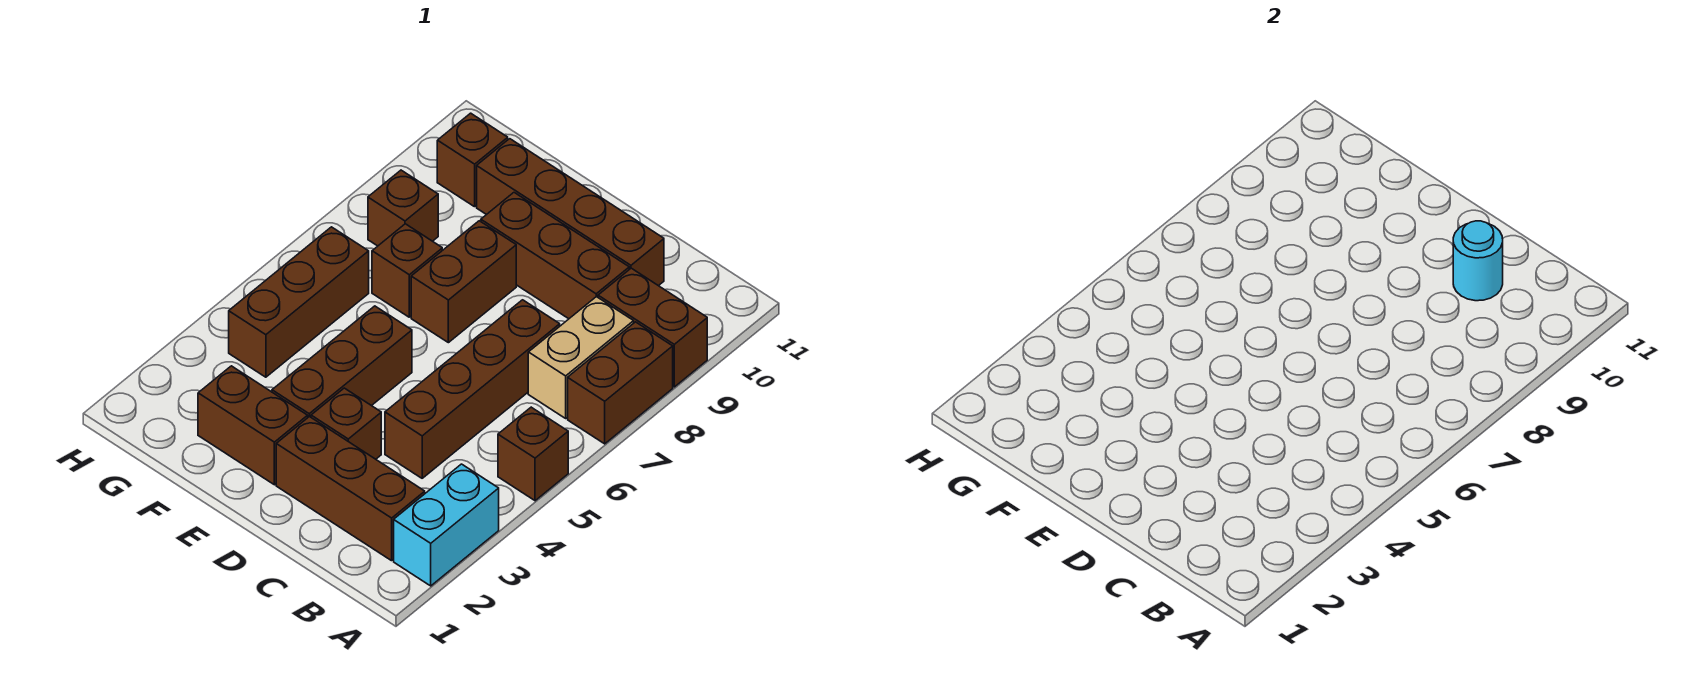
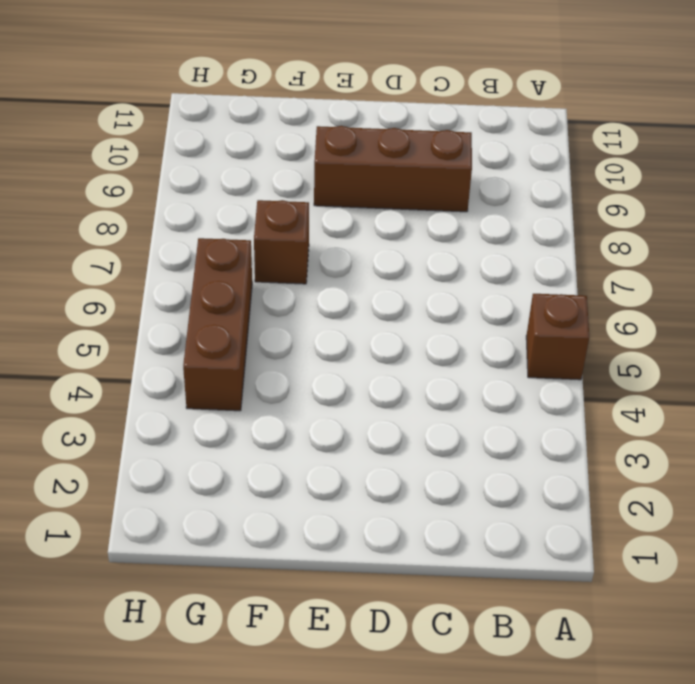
none -> cyan brick A2:A3 level 1
none -> brown brick A7:A8 level 1
none -> brown brick A9:B9 level 1

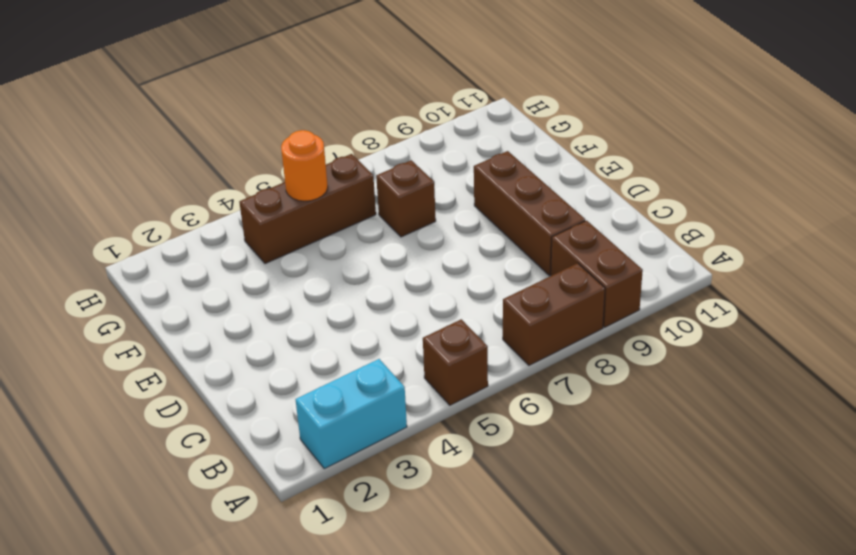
orange round brick G5 level 2 -> none
none -> brown brick B2:D2 level 1
none -> tan brick B7:B8 level 1
none -> brown brick C4:C7 level 1

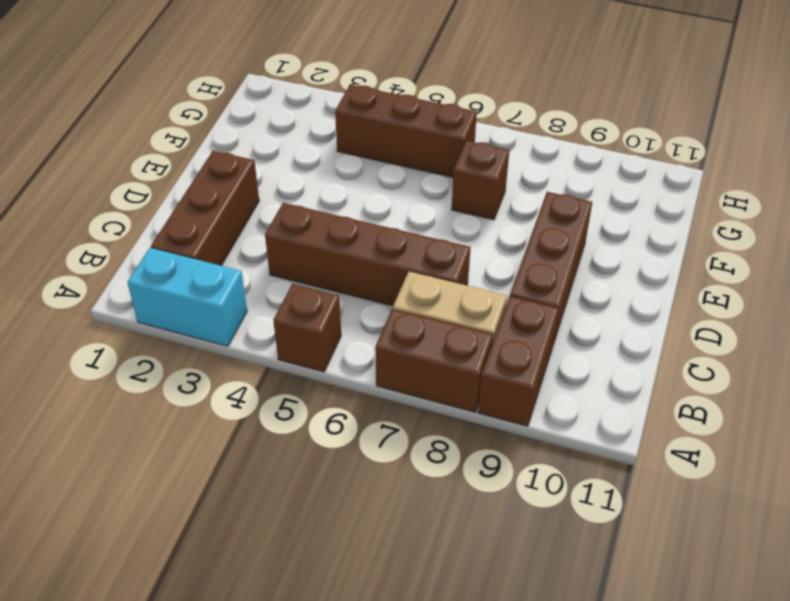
none -> brown brick C10:F10 level 1
none -> brown brick D3 level 1
none -> brown brick E2:F2 level 1

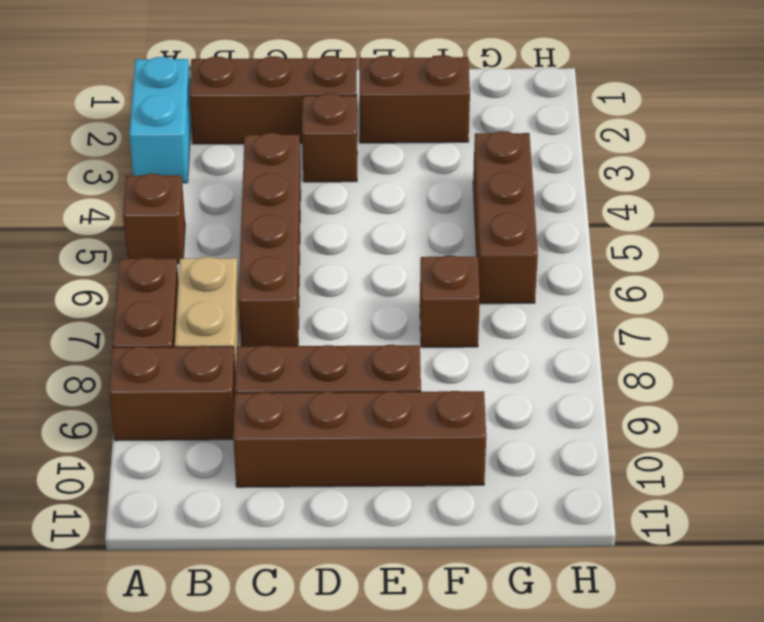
none -> brown brick E3:E5 level 1
none -> brown brick E7:E8 level 1
none -> brown brick G8 level 1

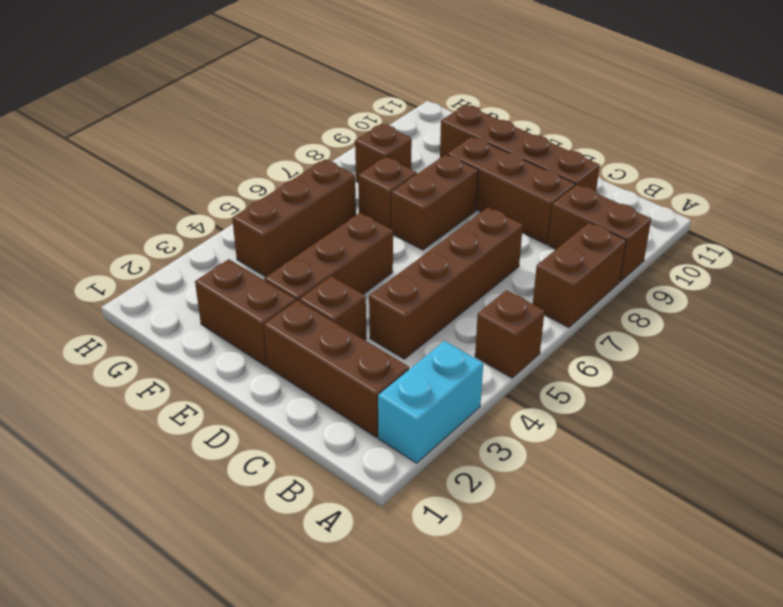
none -> tan brick B7:B8 level 1
none -> brown brick G10 level 1
none -> cyan round brick C10 level 2

